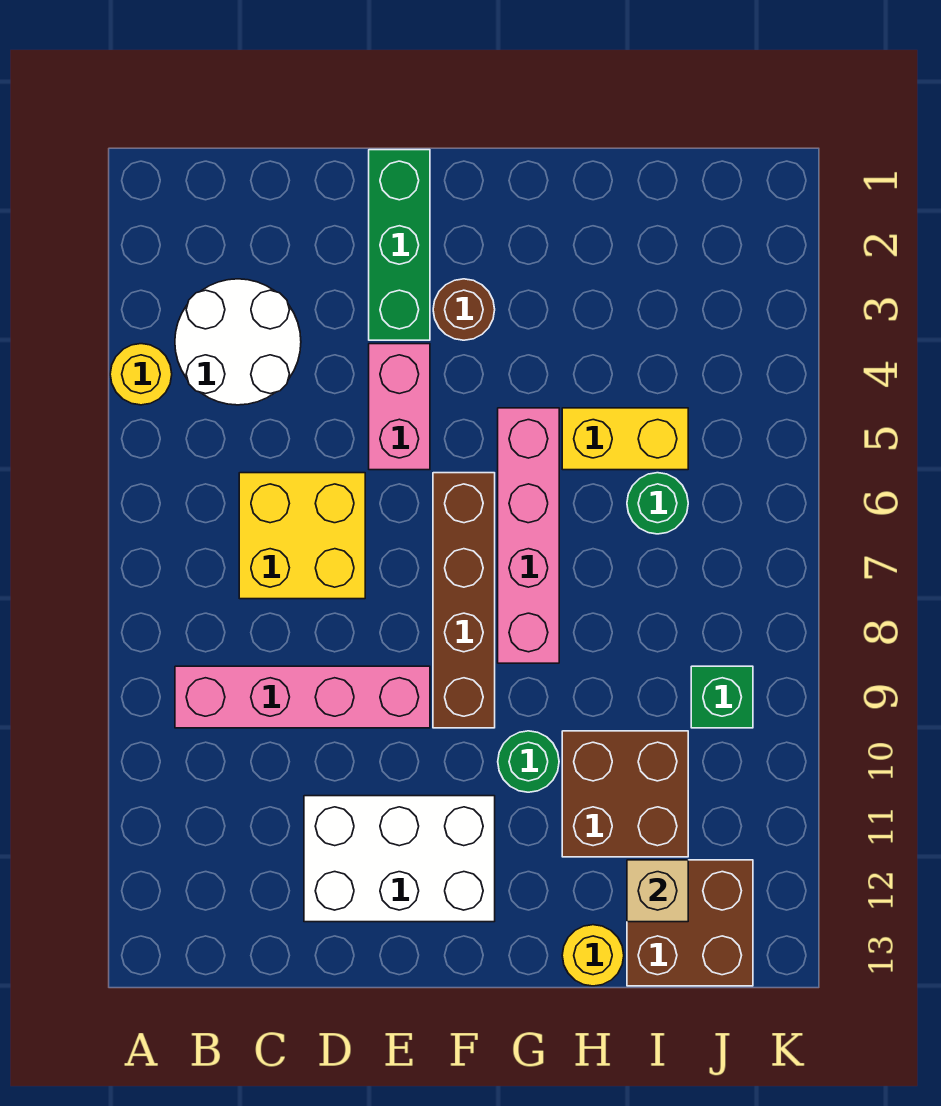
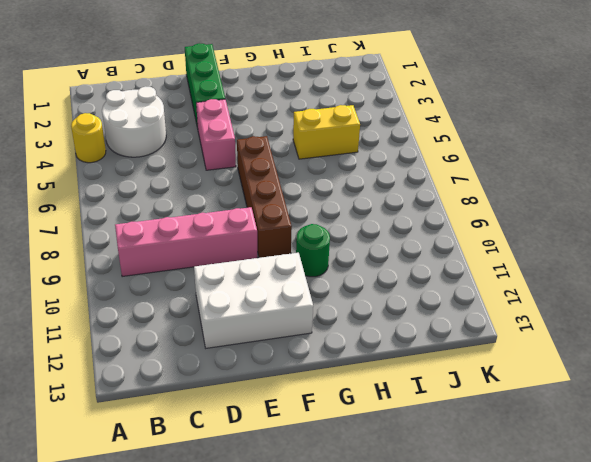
none -> yellow brick C6:D7 level 1
none -> brown round brick F3 level 1
none -> pink brick G5:G8 level 1

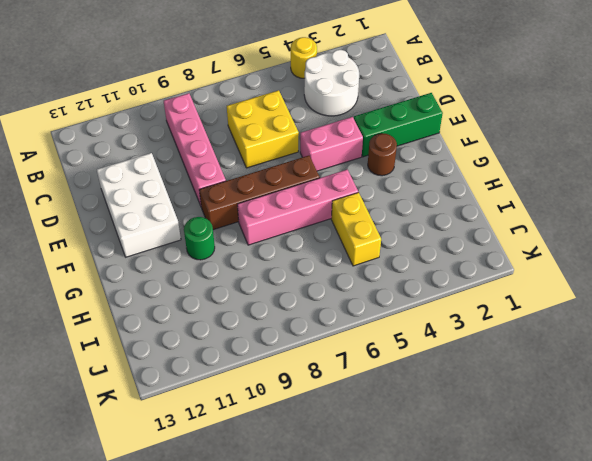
none -> brown brick H10:I11 level 1
none -> yellow round brick H13 level 1
none -> green round brick I6 level 1

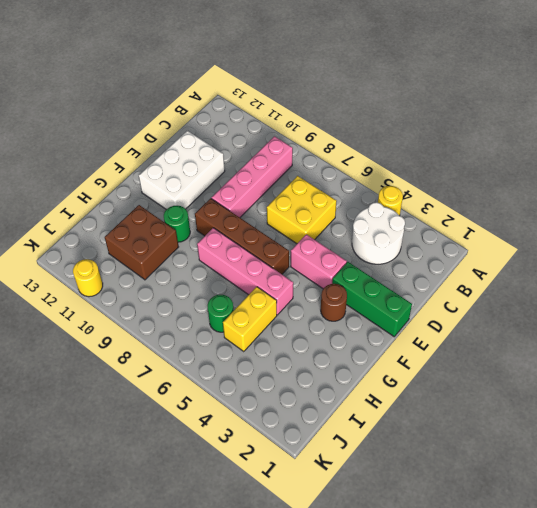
yellow round brick K11 level 1 -> yellow round brick H13 level 1
none -> brown brick I12:J13 level 1
none -> green brick J9 level 1
none -> tan brick I12 level 2

